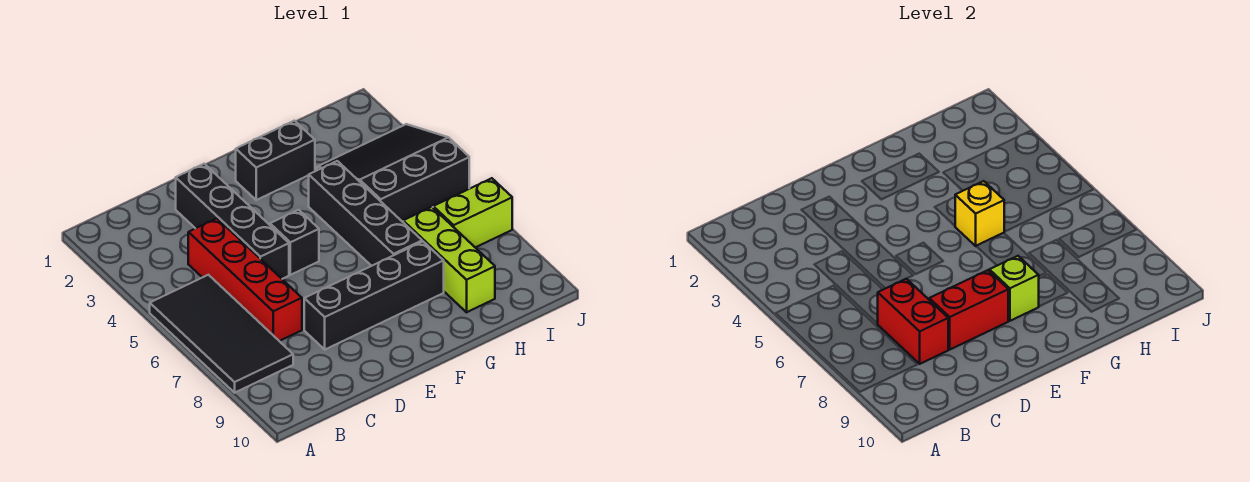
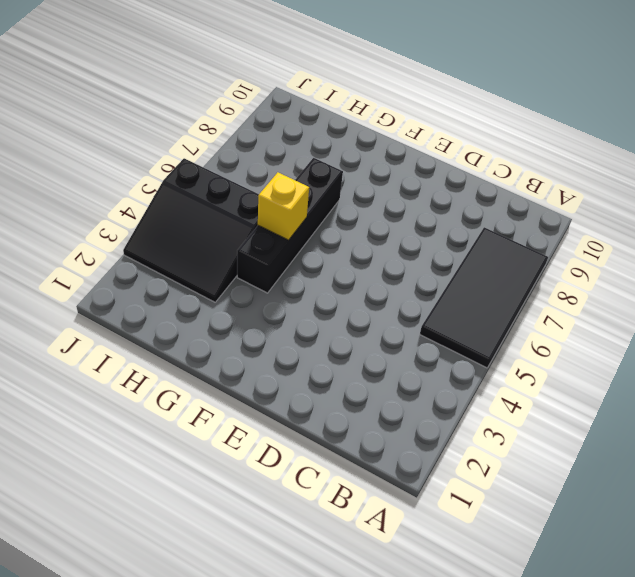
none -> red brick C4:C7 level 1
none -> black brick D2:D5 level 1
none -> black brick D8:G8 level 1

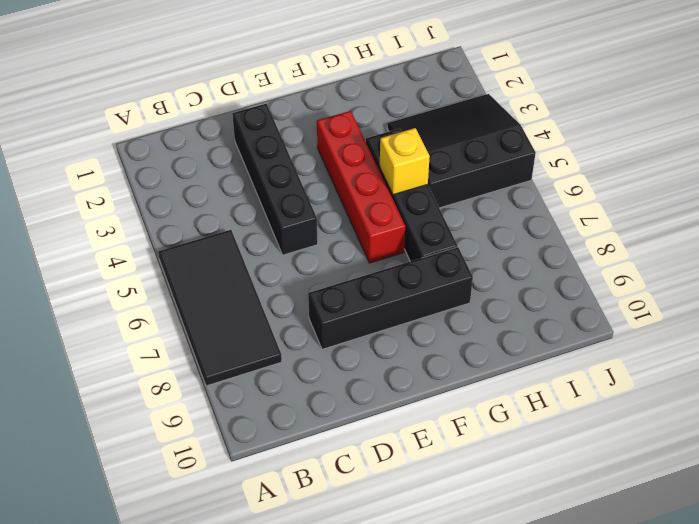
red brick F3:F6 level 1 -> red brick C4:C7 level 1
none -> black brick E5 level 1
none -> black brick F2:G2 level 1
none -> lime brick H7:H9 level 1

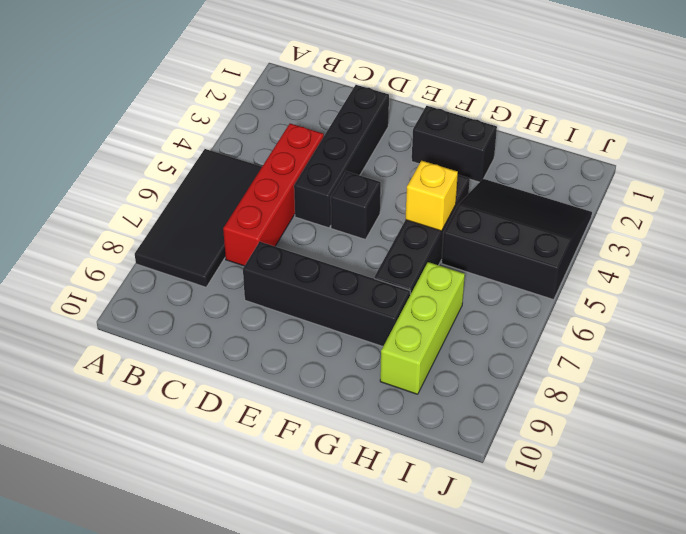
none -> lime brick I7:J7 level 1
none -> red brick C7:C8 level 2
none -> red brick D8:E8 level 2

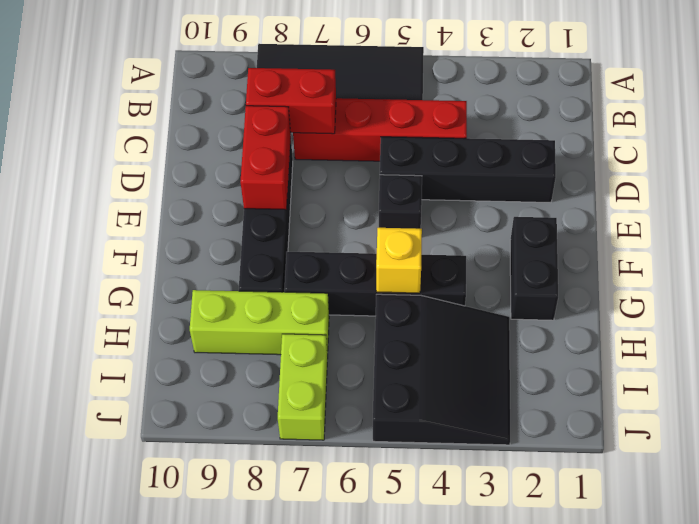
none -> lime brick F8 level 2

